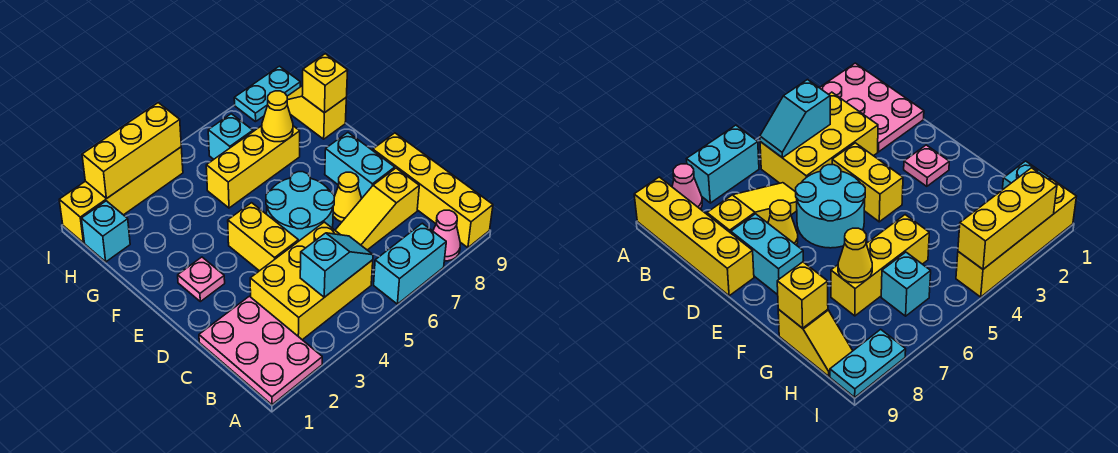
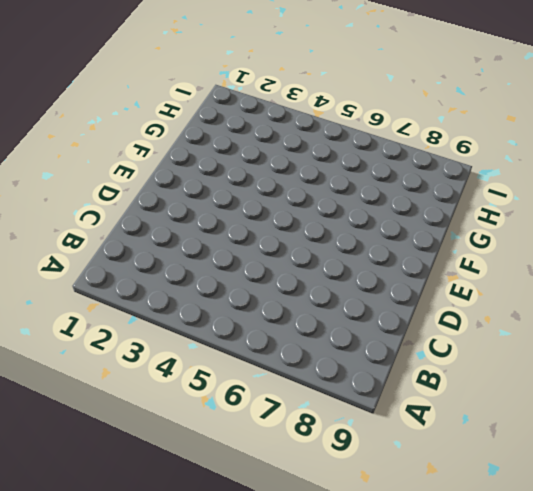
none -> pink plate A1:C2 level 1
none -> cyan brick A6:A7 level 1
none -> pink cone A8 level 1

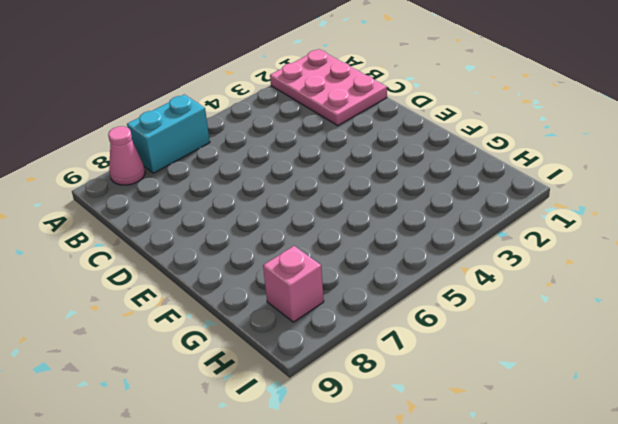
pink brick H8 level 1 -> none
none -> yellow brick A9:D9 level 1
none -> yellow brick B3:C5 level 1
none -> yellow slope C6:C8 level 1 top 8

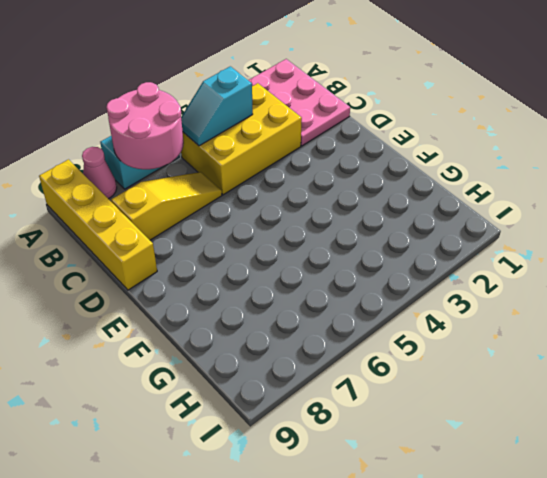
pink round brick A6:B7 level 2 -> none
none -> yellow brick D4:E4 level 1
none -> cyan round brick D5:E6 level 1
none -> yellow cone D7 level 1

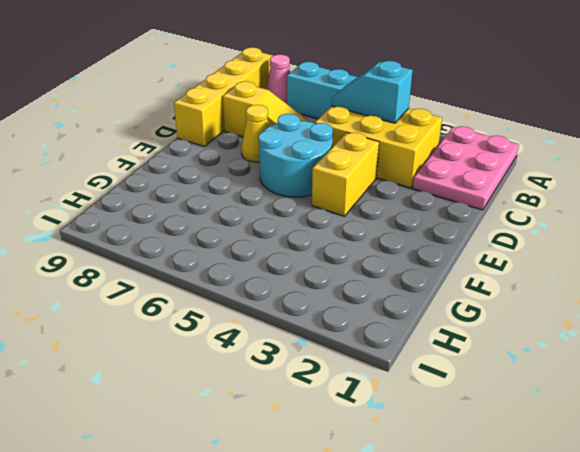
none -> cyan brick D8:E8 level 1
none -> pink plate E2 level 1
none -> yellow brick G5:G7 level 1

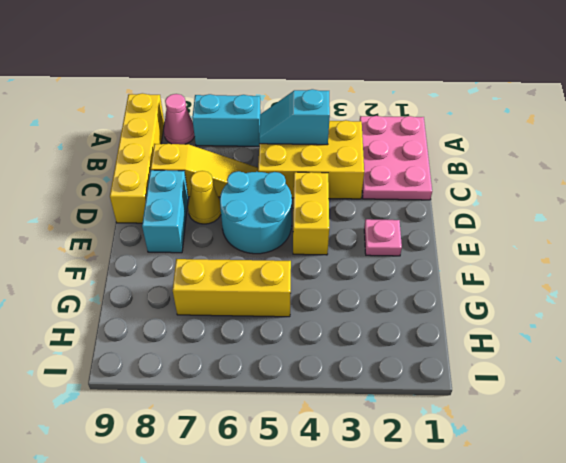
none -> yellow slope G9:H9 level 1 top G
none -> cyan brick H1 level 1
none -> cyan brick H6 level 1

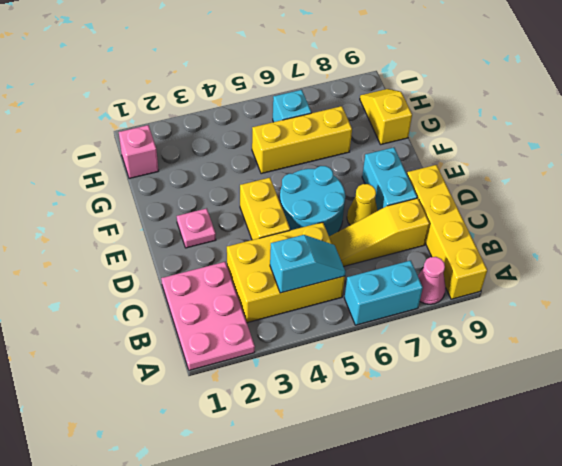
pink brick H1 level 1 -> cyan brick H1 level 1
none -> yellow brick I1:I4 level 1
none -> cyan plate I8:I9 level 1
none -> yellow cone G7 level 2

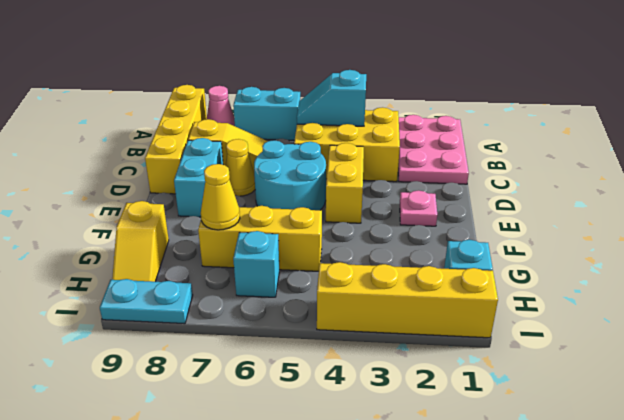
none -> yellow brick G9 level 2
none -> yellow brick I2:I4 level 2

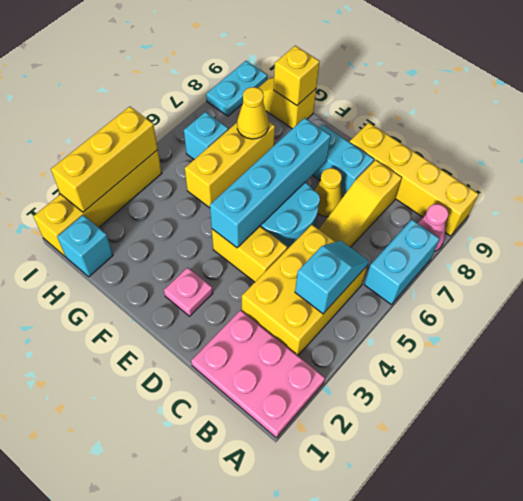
cyan brick E4:E7 level 2 -> none

